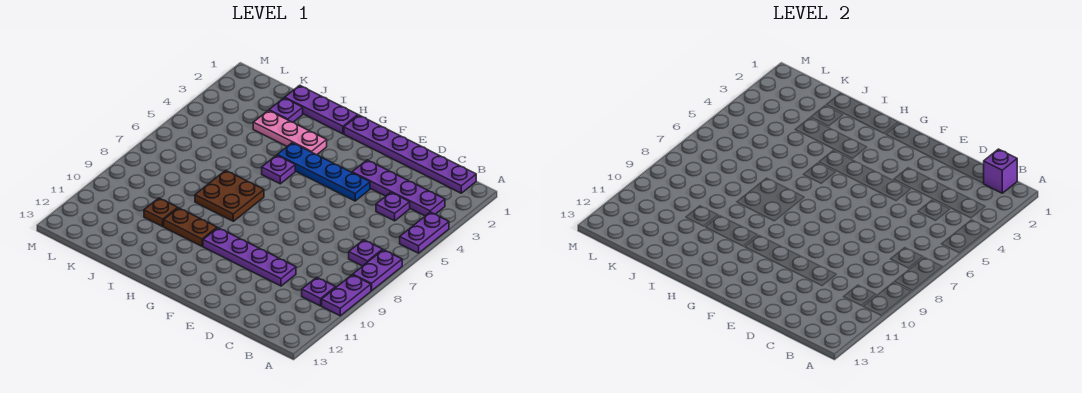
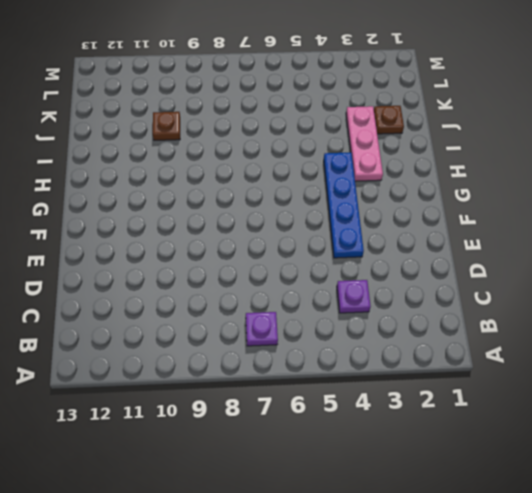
brown plate J2 level 1 -> purple plate J2 level 1
none -> purple plate A4:A5 level 1
none -> purple plate A7:A8 level 1
none -> purple plate A9:A10 level 1

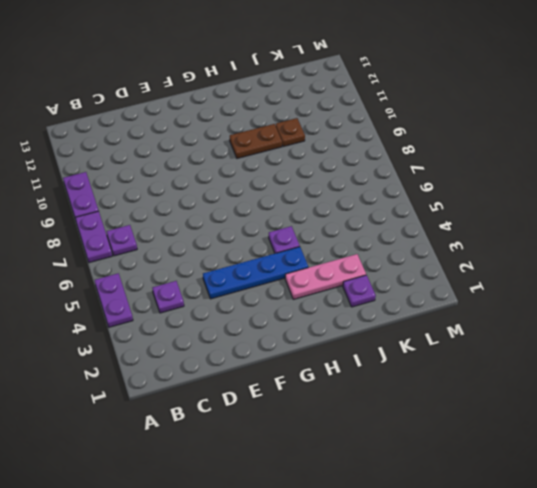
none -> purple plate B1:G1 level 1
none -> purple plate B3:E3 level 1
none -> purple plate B10 level 1

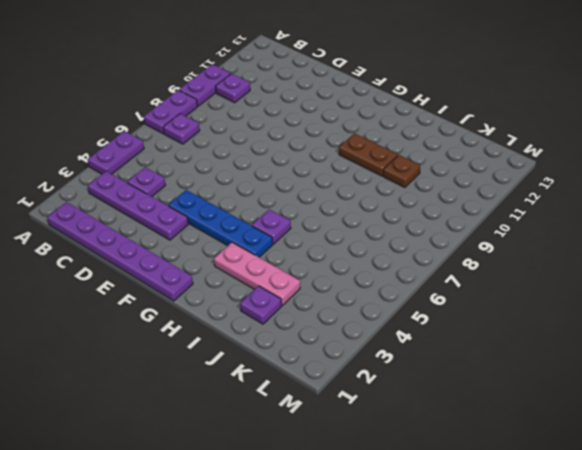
none -> purple plate D10:G10 level 1
none -> purple plate H1:J1 level 1
none -> brown plate H7:I8 level 1

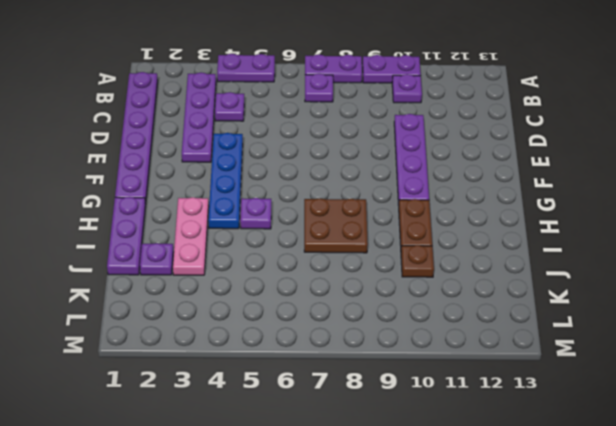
none -> purple brick B1 level 2

